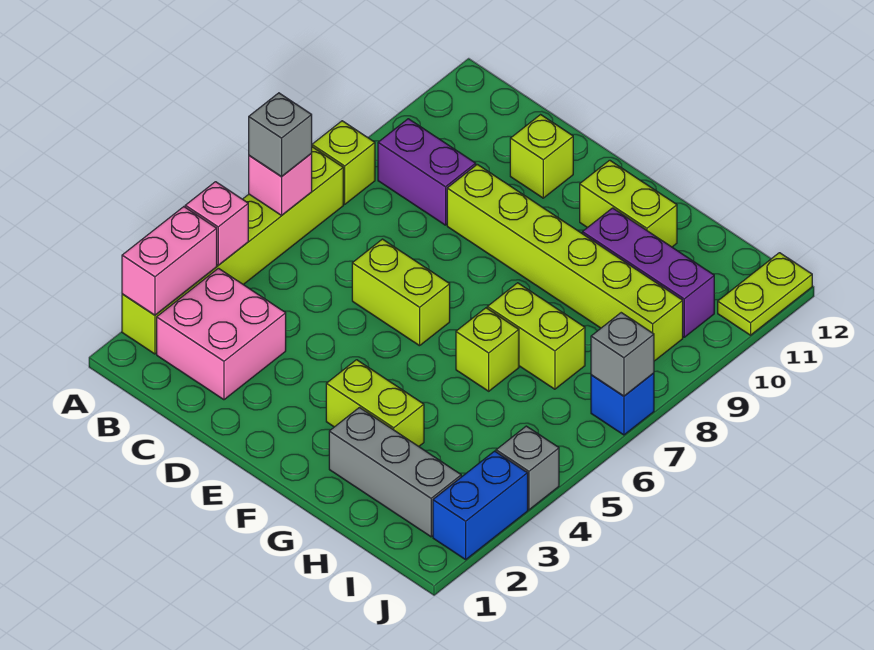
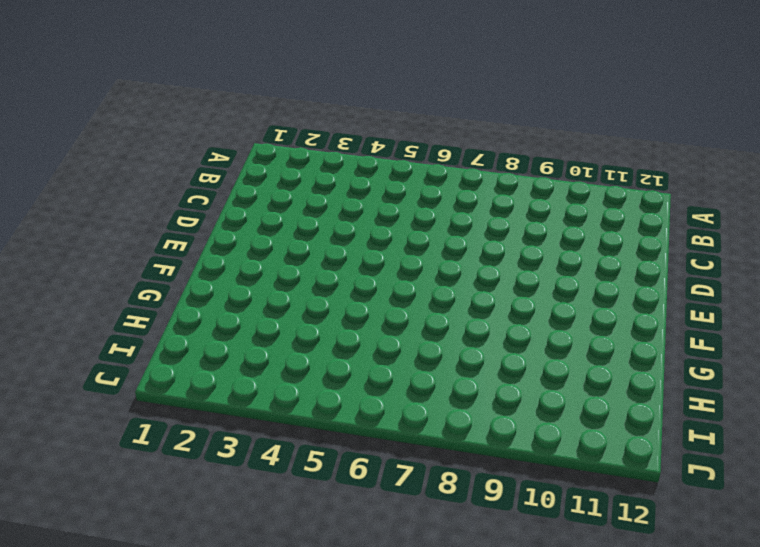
none -> lime brick A2:A7 level 1
none -> lime brick A8 level 1
none -> pink brick B2:C3 level 1

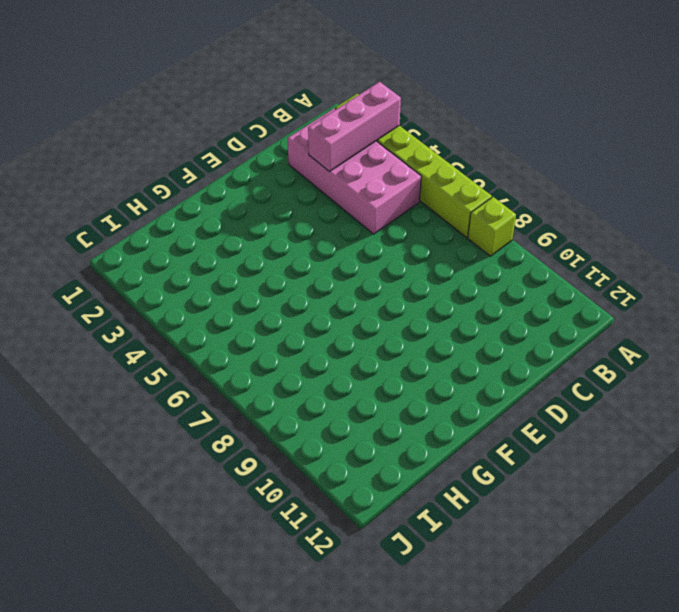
pink brick A3:C3 level 2 -> pink brick A2:A3 level 2
pink brick B2:C5 level 1 -> pink brick B2:C3 level 1
none -> purple brick B9:C9 level 1
none -> lime brick D6:E6 level 1
none -> lime brick D9:I9 level 1

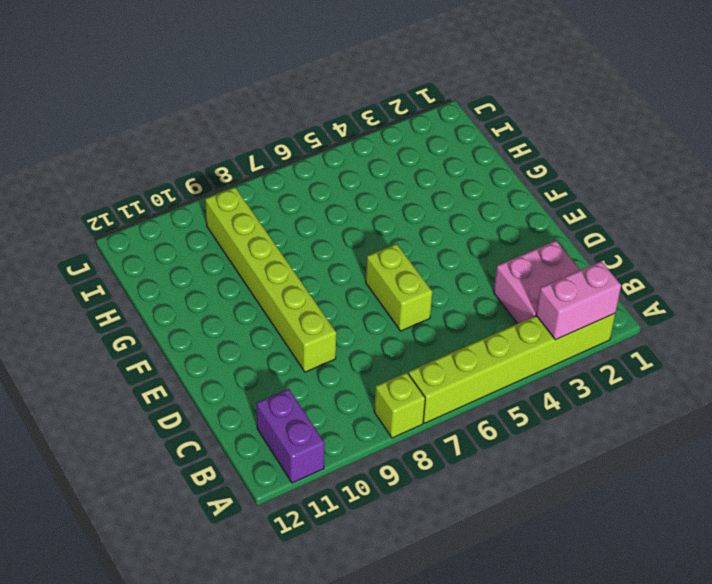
purple brick A11:B11 level 1 -> purple brick B9:C9 level 1
none -> lime brick D11 level 1
none -> lime brick F3:G3 level 1
none -> lime brick F11:G11 level 1

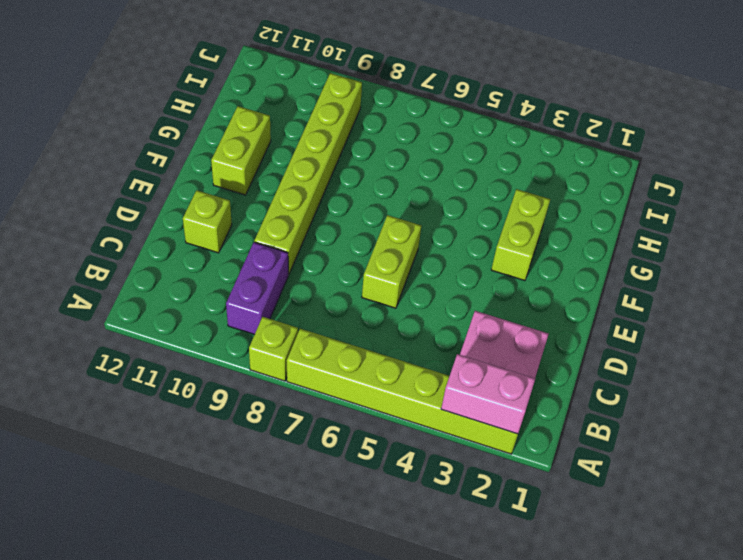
none -> grey brick G2:I2 level 1
none -> lime brick G6 level 1
none -> lime brick G7:H7 level 1

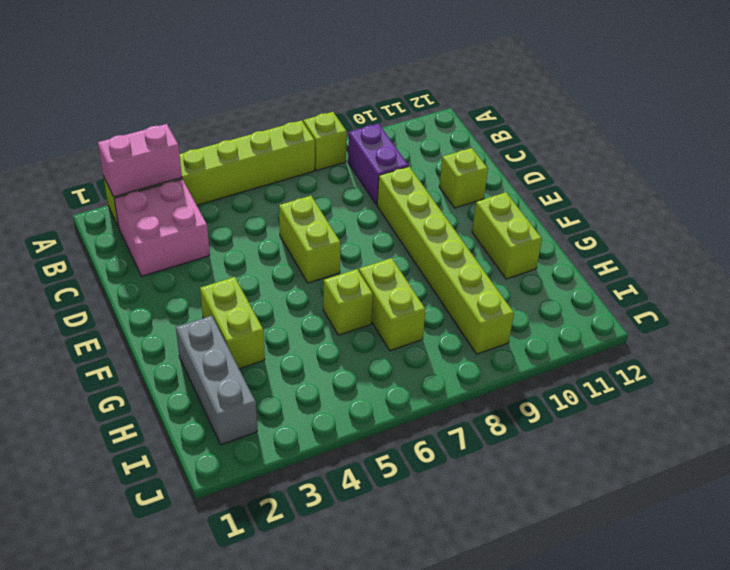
none -> purple brick G10:I10 level 1
none -> blue brick J2:J3 level 1
none -> grey brick J4 level 1

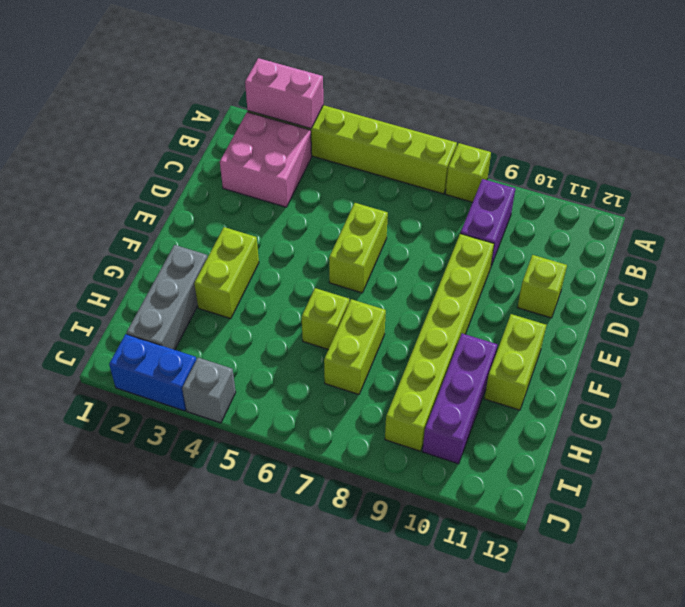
none -> blue brick J7 level 1
none -> lime plate J11:J12 level 1
none -> pink brick A4 level 2

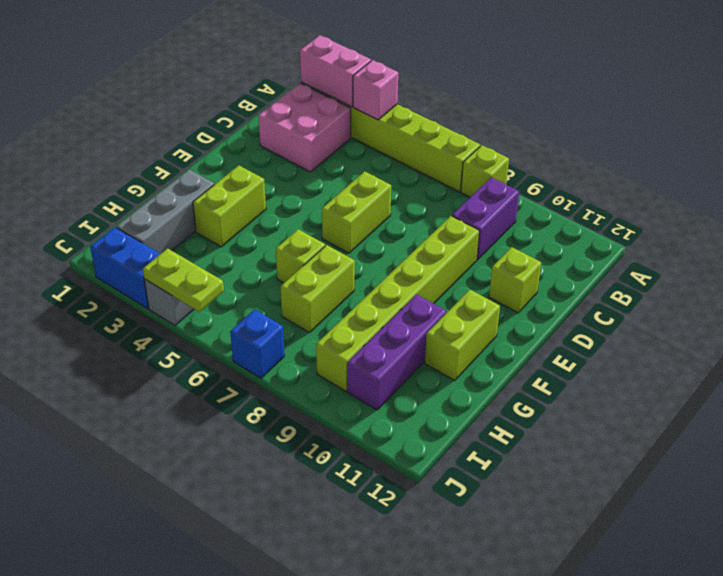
lime plate J4:J5 level 2 -> lime plate J11:J12 level 1
none -> pink brick A6 level 2
none -> grey brick J7 level 2
none -> grey brick A6 level 3

